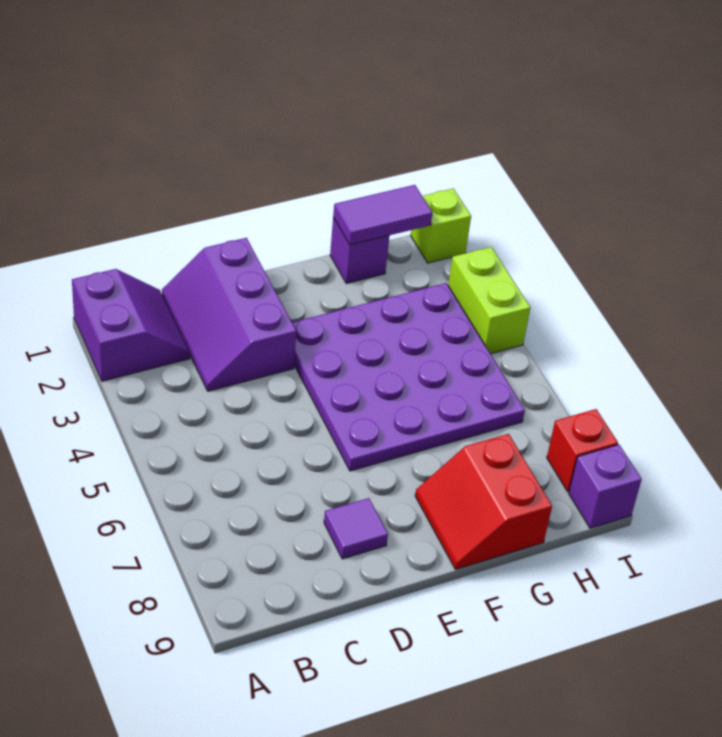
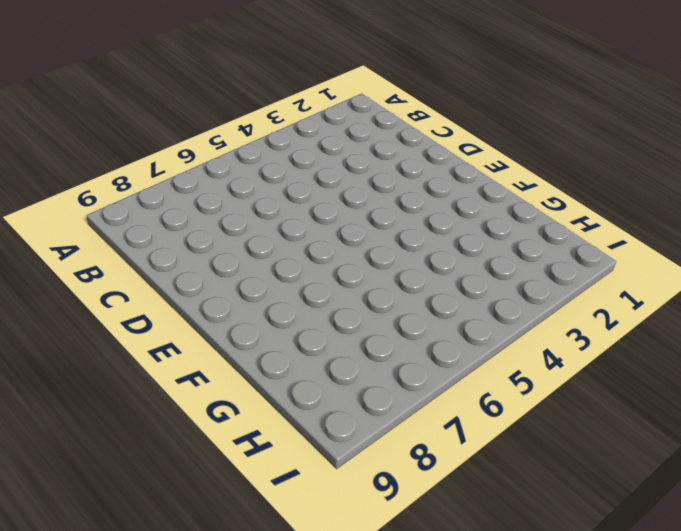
none -> purple slope A1:B2 level 1 top A
none -> purple slope C1:D3 level 1 top D

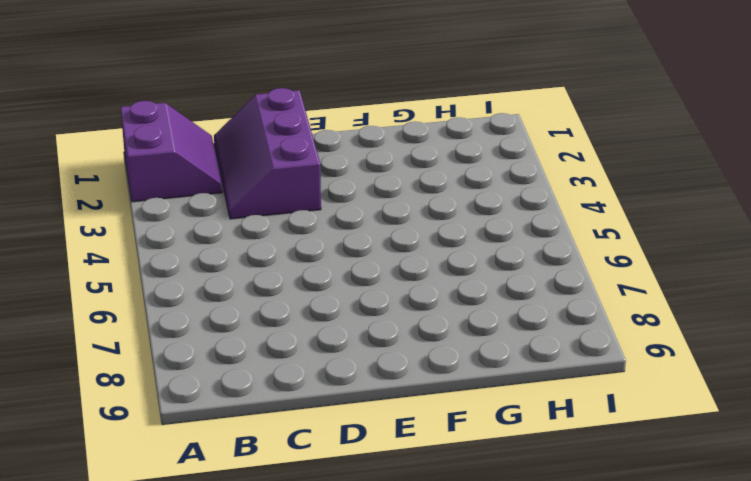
none -> purple tile D8 level 1
none -> purple plate E3:H6 level 1

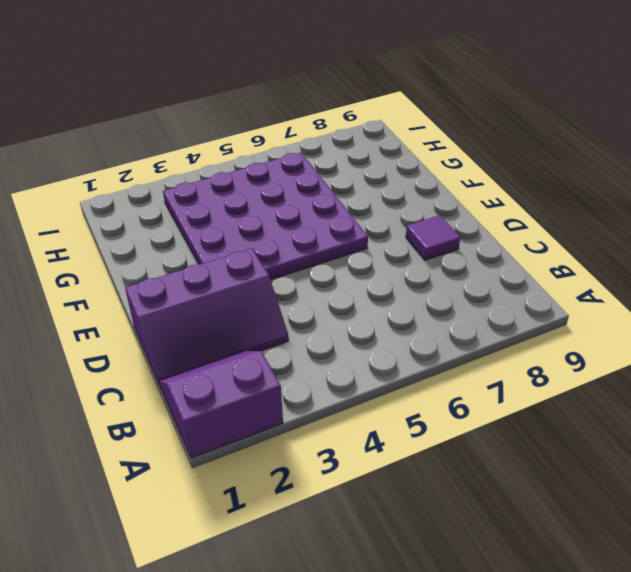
none -> red slope F8:G9 level 1 top G
none -> purple brick G1 level 1

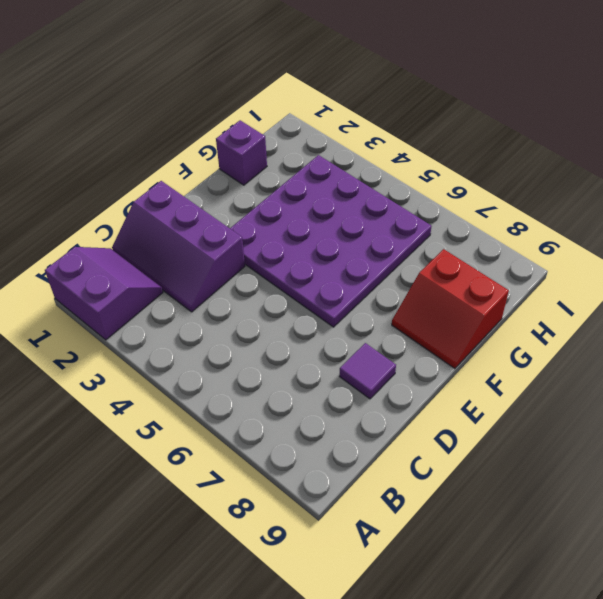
none -> lime brick I1 level 1
none -> lime brick I3:I4 level 1

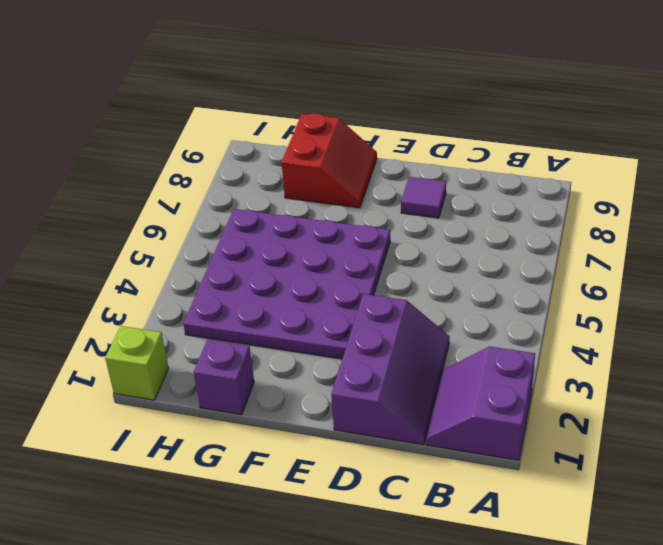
none -> lime brick I3:I4 level 1
none -> red brick I8 level 1

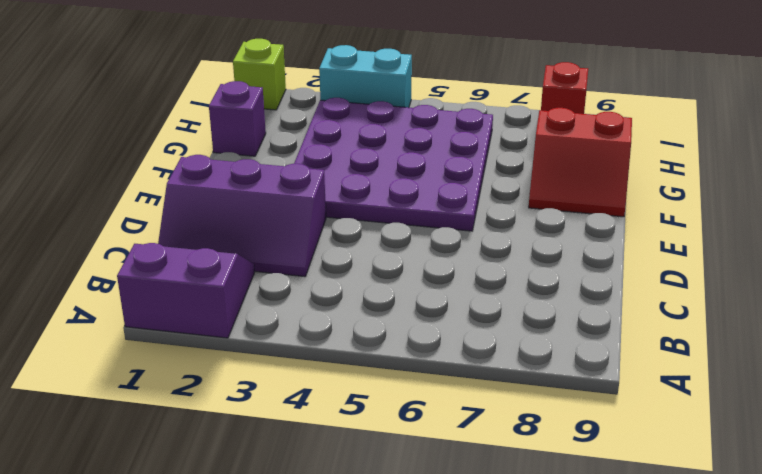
cyan brick I3:I4 level 1 -> lime brick I3:I4 level 1
none -> purple tile D8 level 1
none -> purple brick I9 level 1

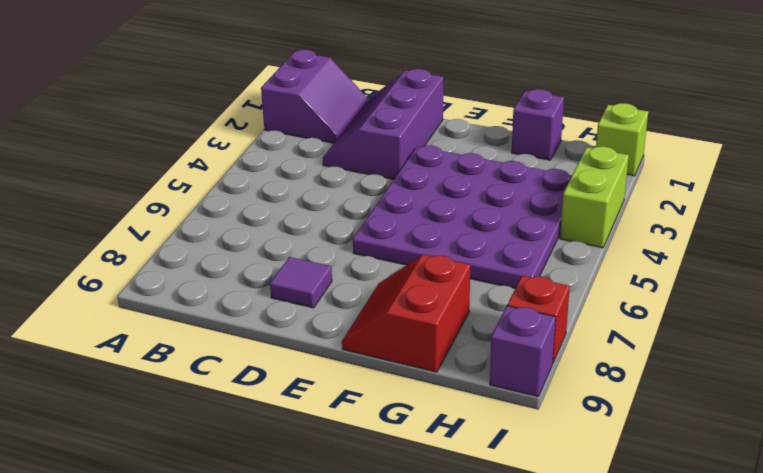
none -> purple tile G1:H1 level 2

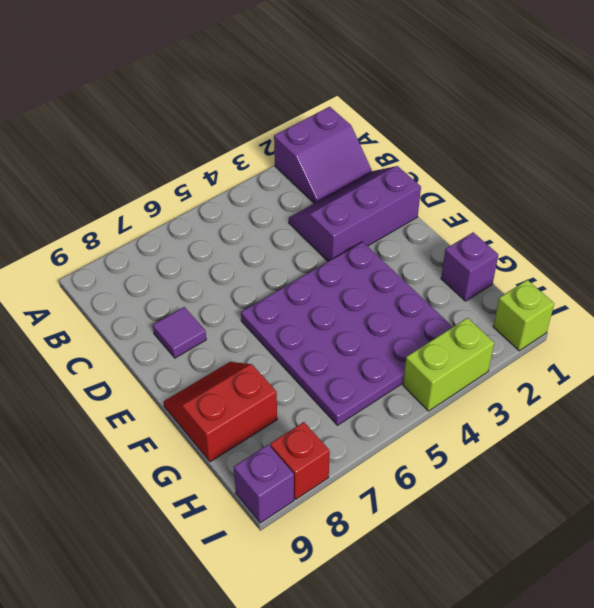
none -> purple tile G1:H1 level 2

